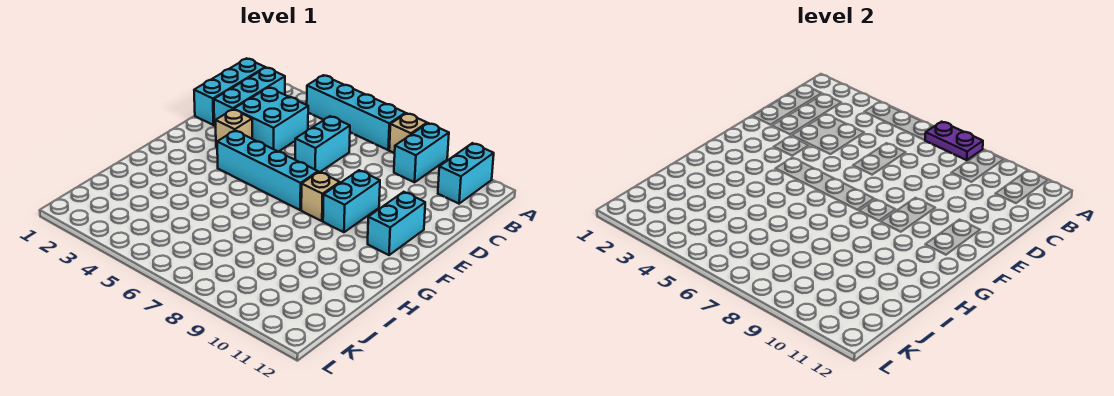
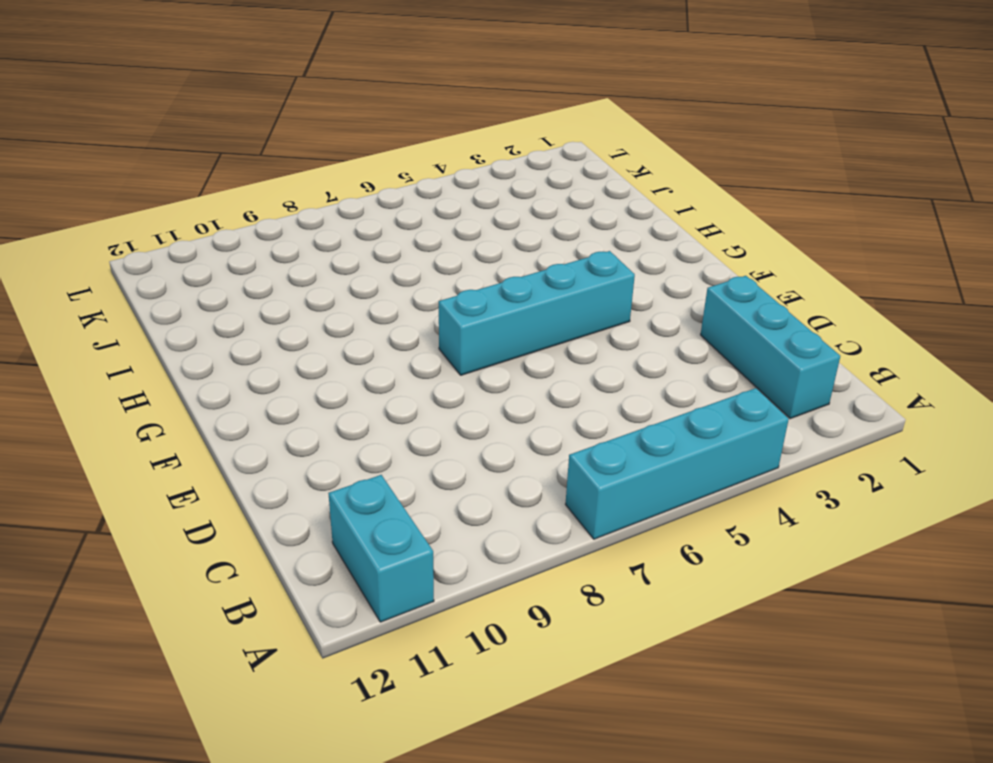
none -> tan brick A8 level 1
none -> cyan brick A9:B9 level 1
none -> cyan brick B1:D1 level 1

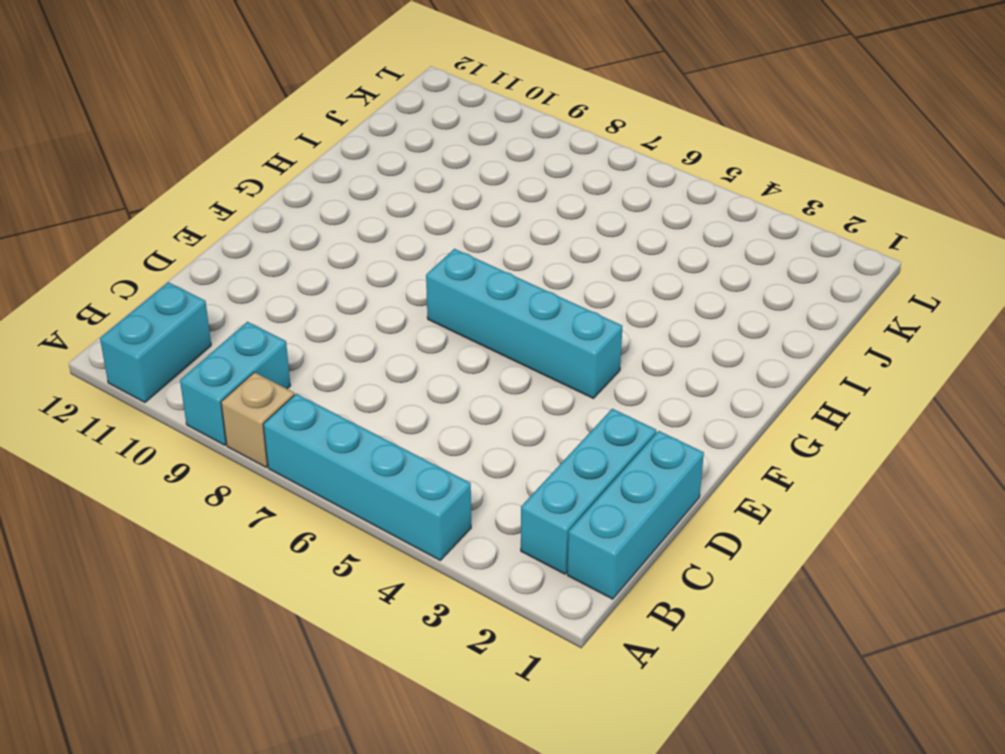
none -> cyan brick C3:D4 level 1
none -> cyan brick C6:D6 level 1
none -> tan brick E3 level 1

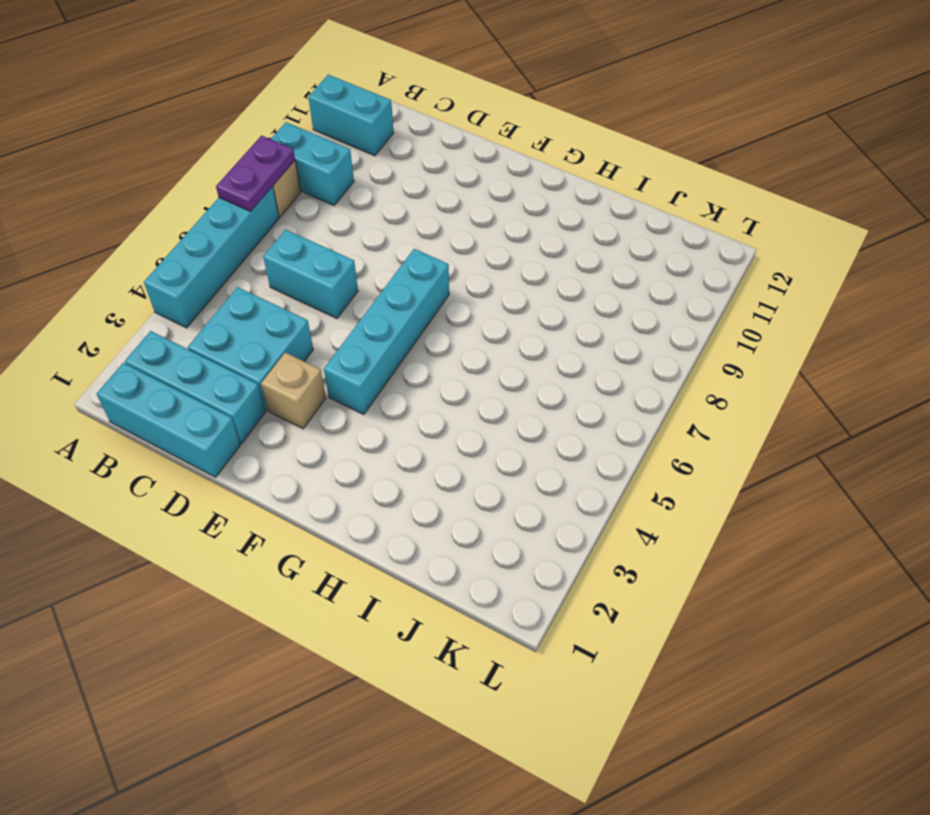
none -> cyan brick E9:F9 level 1
none -> cyan brick E11:F11 level 1
none -> tan brick F8 level 1

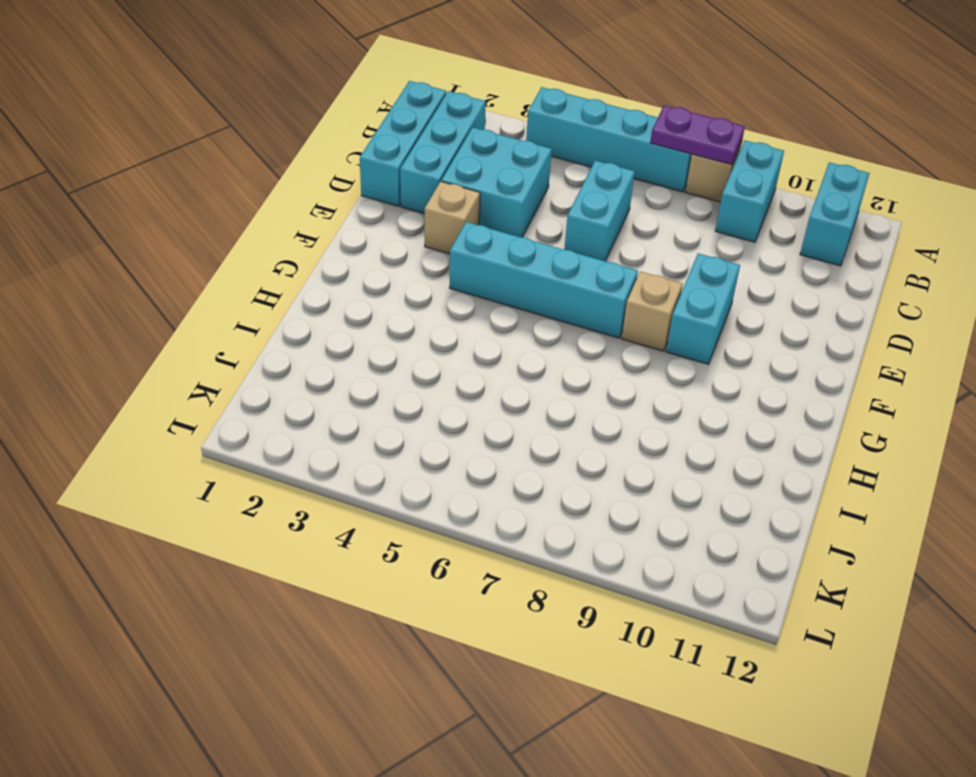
none -> cyan brick E11:F11 level 1

